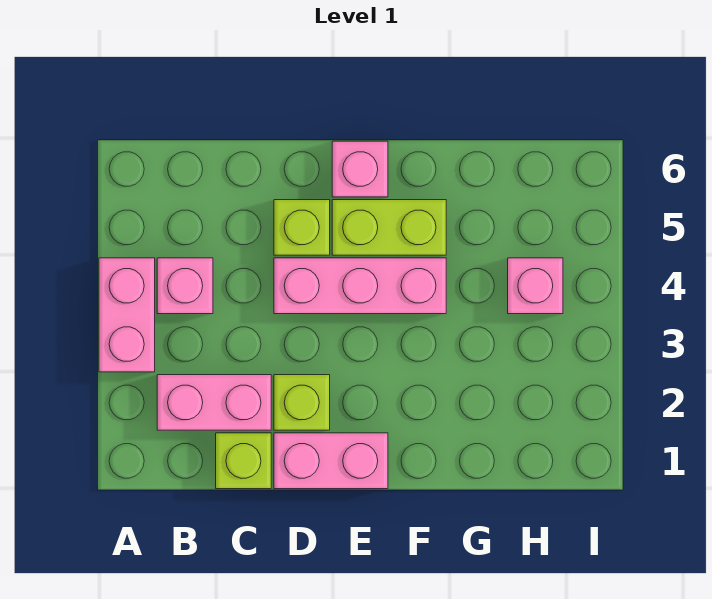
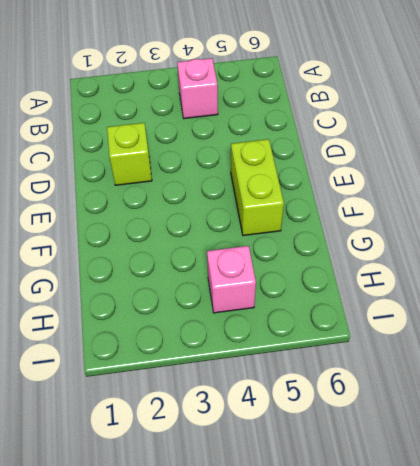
none -> pink brick A3:A4 level 1
none -> pink brick B2:C2 level 1

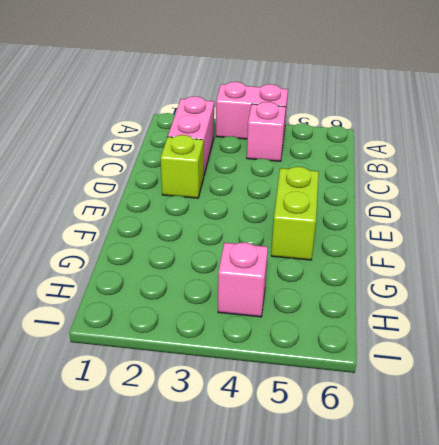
none -> lime brick C1 level 1
none -> pink brick D1:E1 level 1

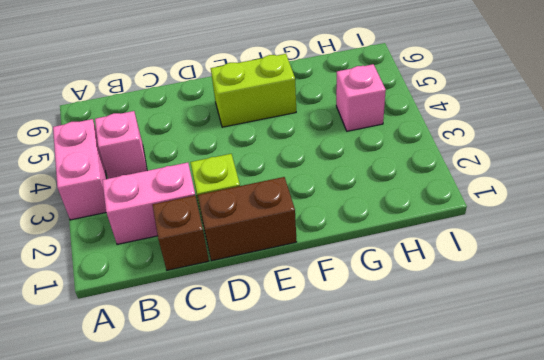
brown brick C1 level 1 -> lime brick C1 level 1
brown brick D1:E1 level 1 -> pink brick D1:E1 level 1
none -> pink brick D4:F4 level 1
none -> lime brick D5 level 1

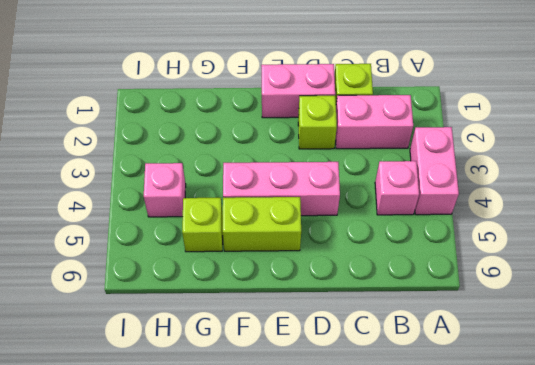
lime brick G5 level 1 -> lime brick D5 level 1
none -> pink brick E6 level 1

